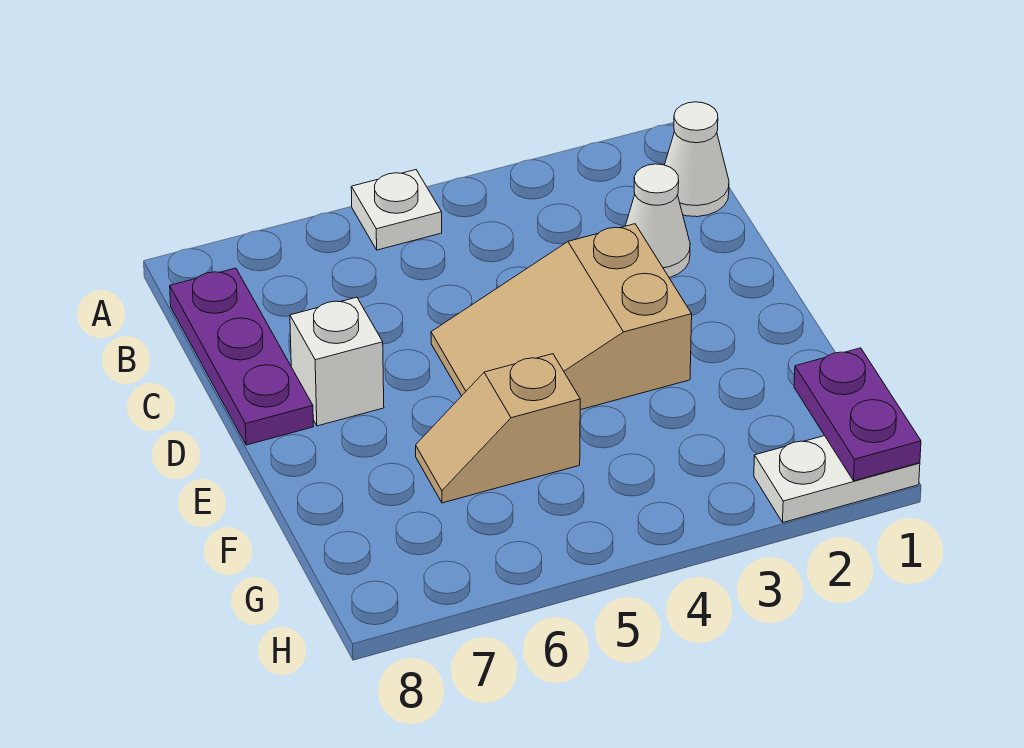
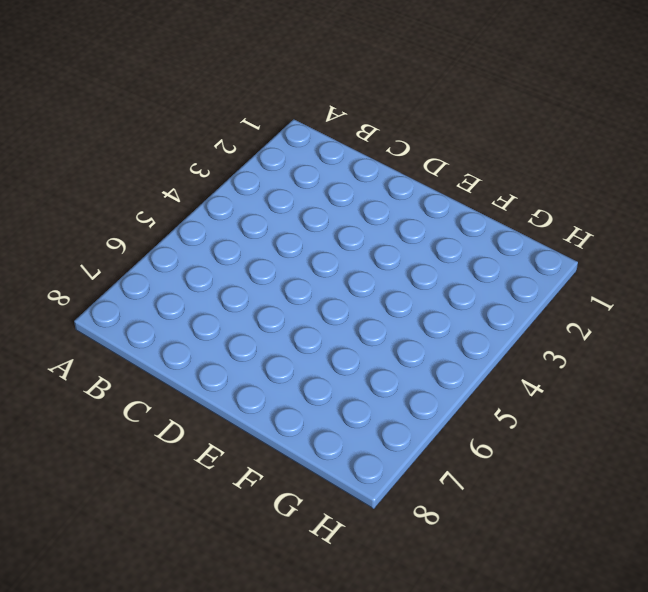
none -> white plate A5 level 1
none -> white cone B1 level 1

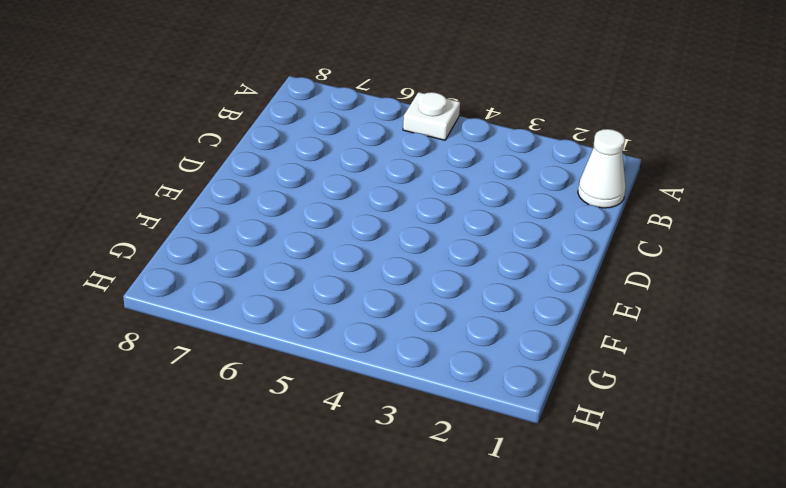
none -> purple plate B8:D8 level 1
none -> white cone C2 level 1

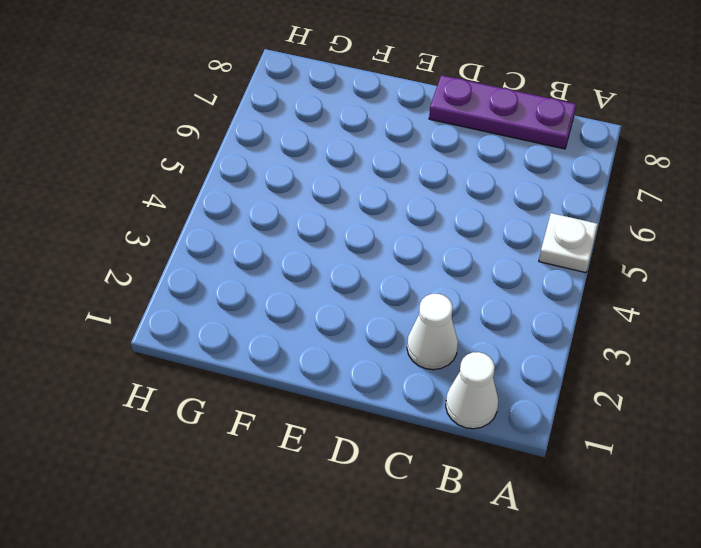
none -> tan slope D3:E5 level 1 top 3
none -> white brick D7 level 1

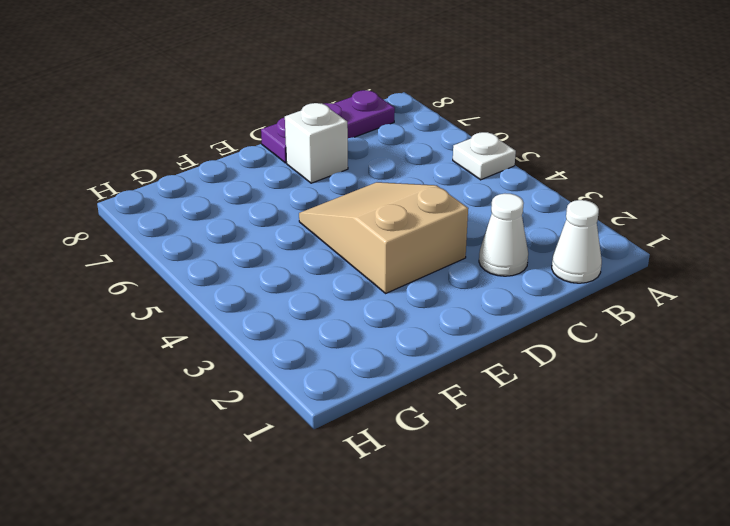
none -> tan slope F5:F6 level 1 top 5
none -> white plate H1:H2 level 1

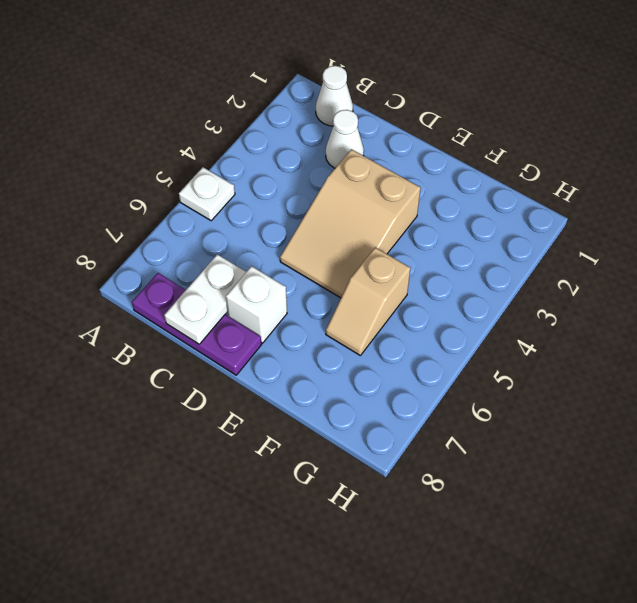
white plate C7:C8 level 2 -> white plate H1:H2 level 1
none -> purple plate G1:H1 level 2

